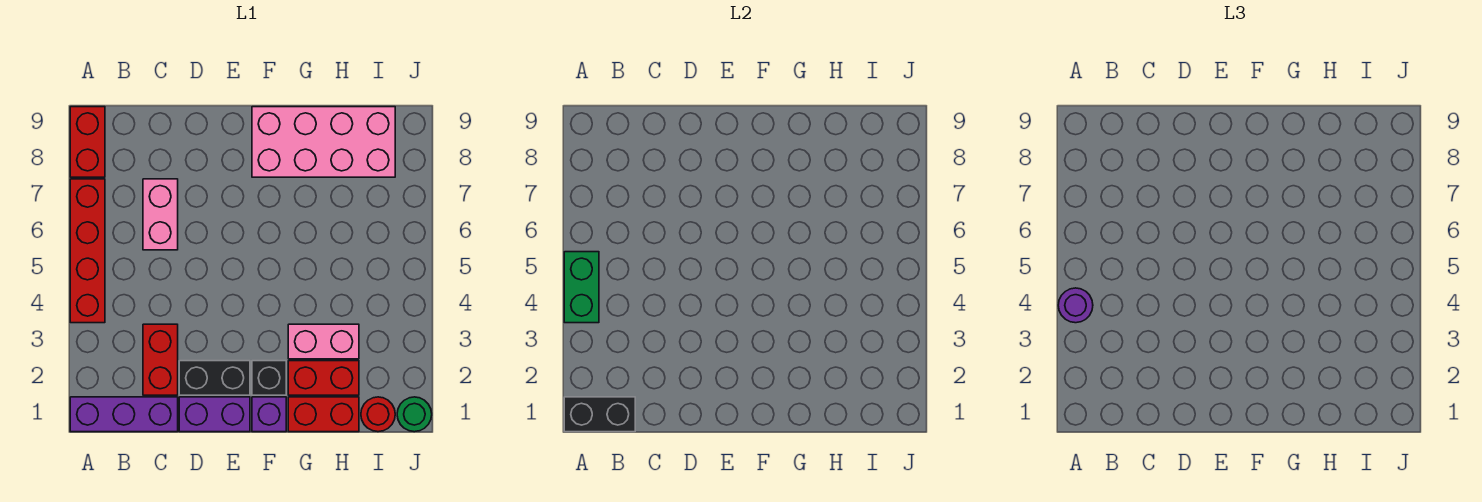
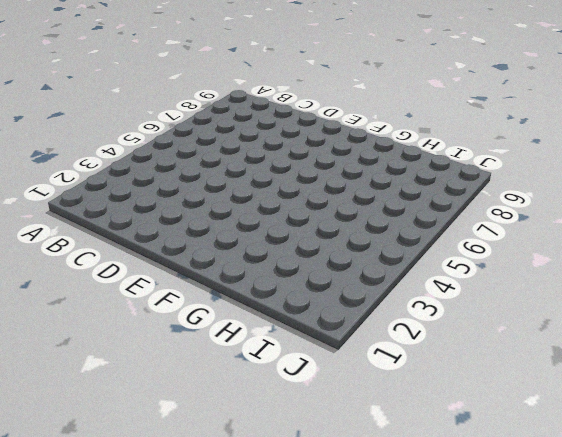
none -> purple brick A1:C1 level 1
none -> red brick A4:A7 level 1
none -> red brick A8:A9 level 1

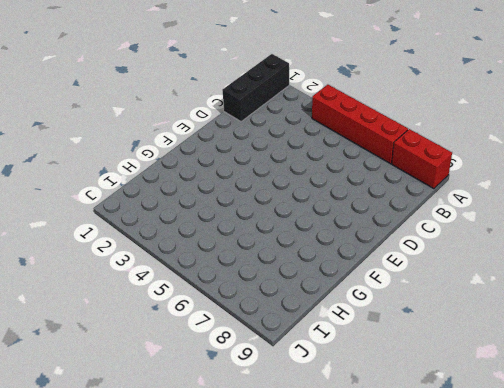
black brick A1:C1 level 1 -> purple brick A1:C1 level 1
none -> red brick C2:C3 level 1
none -> pink brick C6:C7 level 1
none -> purple brick D1:E1 level 1

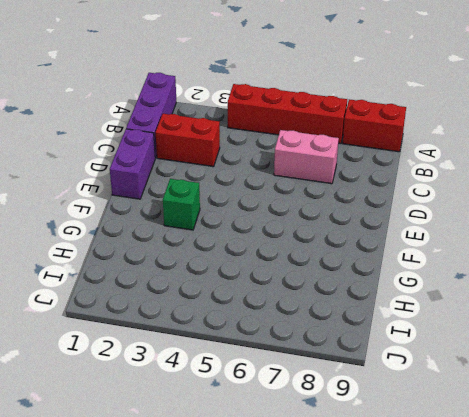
green brick F3 level 1 -> none
none -> black brick D2:E2 level 1
none -> purple brick F1 level 1
none -> black brick F2 level 1

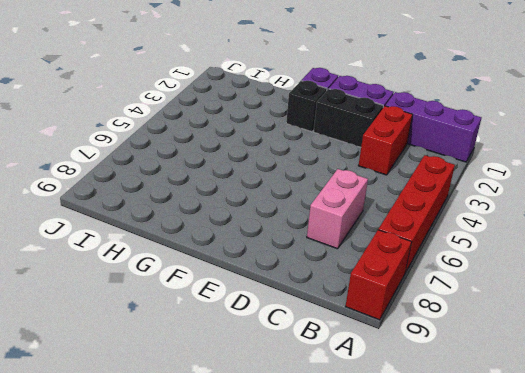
none -> pink brick F8:I9 level 1
none -> red brick G1:H1 level 1
none -> red brick G2:H2 level 1

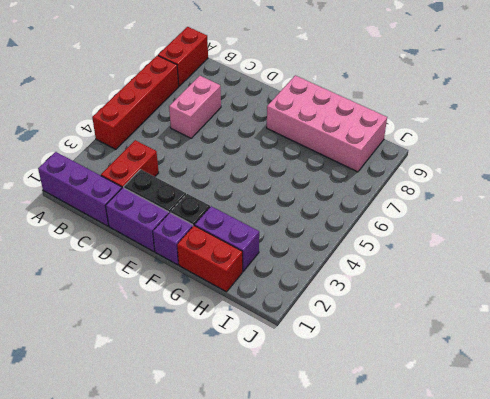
purple brick G2:H2 level 1 -> red brick G2:H2 level 1
none -> pink brick G3:H3 level 1
none -> red round brick I1 level 1
none -> green round brick J1 level 1

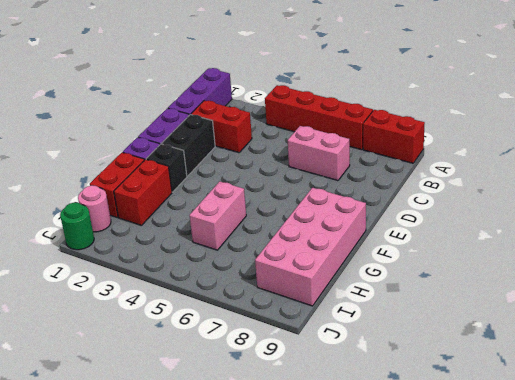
pink brick G5:H5 level 1 -> pink brick G3:H3 level 1
pink round brick I1 level 1 -> red round brick I1 level 1
none -> black brick A1:B1 level 2
none -> green brick A4:A5 level 2
none -> purple round brick A4 level 3

